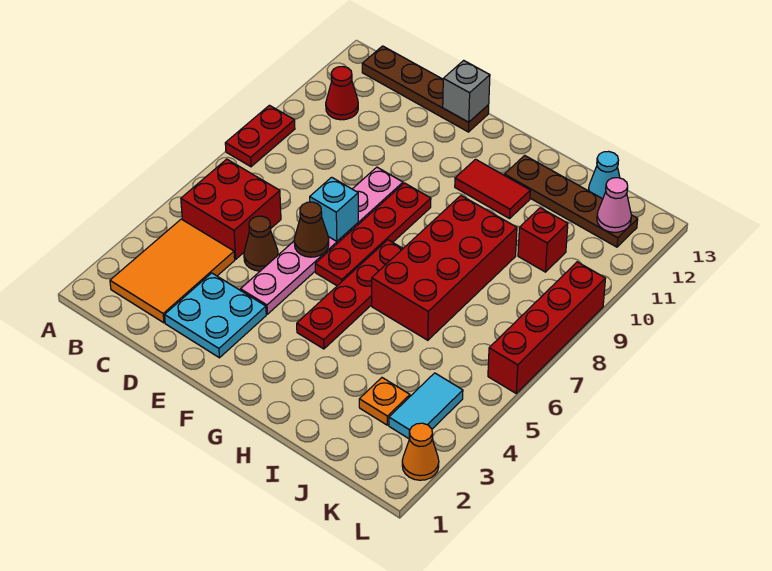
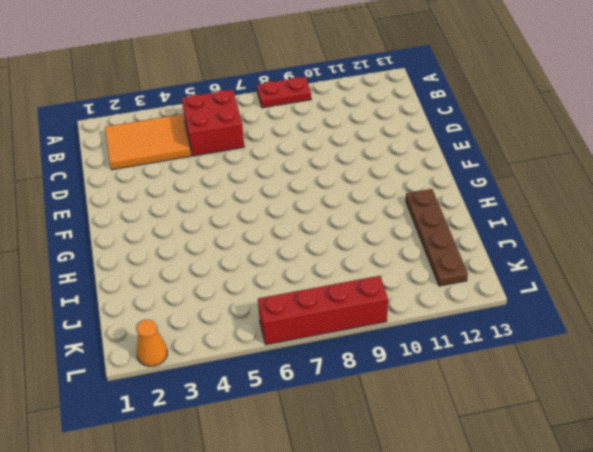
none -> red cone B11 level 1
none -> brown plate B13:E13 level 1
none -> cyan plate D2:E3 level 1

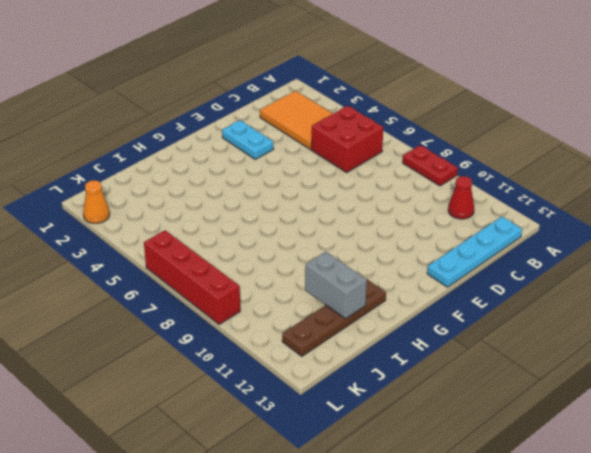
cyan plate B13:E13 level 1 -> brown plate B13:E13 level 1
cyan plate E2:E3 level 1 -> cyan plate D2:E3 level 1
grey brick I11:I12 level 2 -> none
none -> brown cone D5 level 1
none -> pink plate E4:E9 level 1
none -> red plate F6:F9 level 1

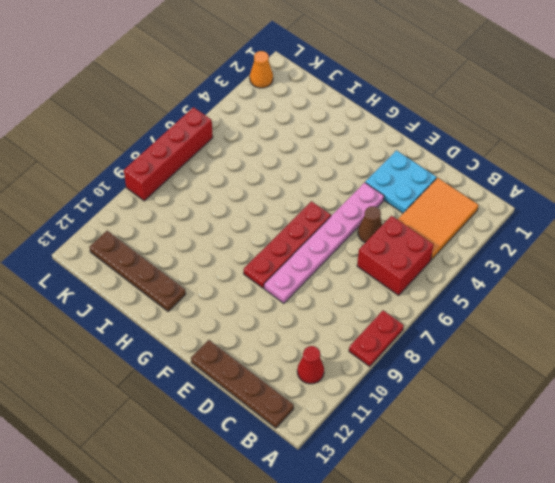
none -> red plate G4:G7 level 1
none -> red tile G11:H11 level 1
none -> red brick H6:I9 level 1

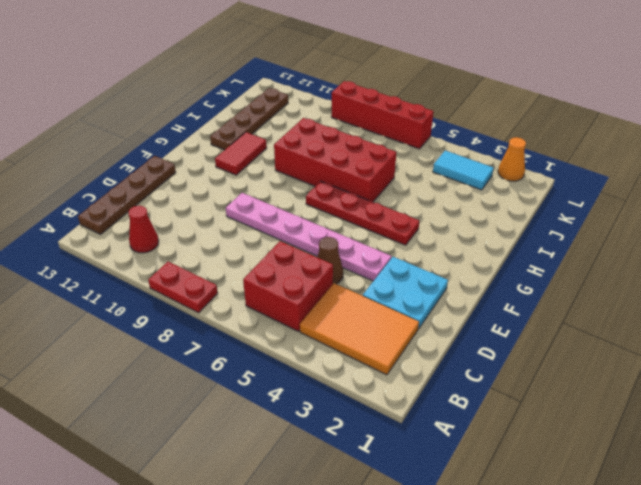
none -> red plate F6:F9 level 1
none -> orange plate J3 level 1
none -> red brick J10 level 1

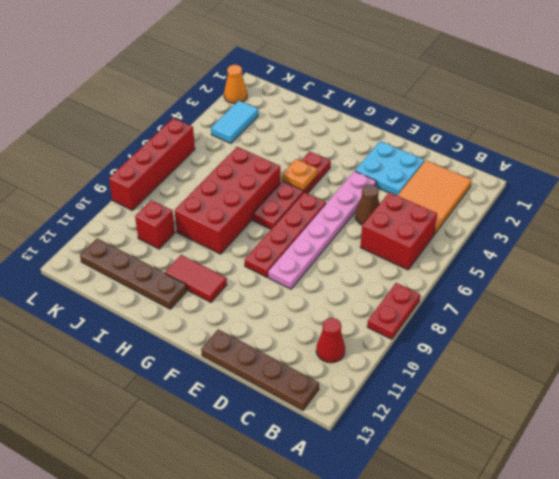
orange plate G5 level 2 -> orange plate J3 level 1
none -> cyan cone J13 level 1
none -> brown cone E6 level 2
none -> cyan brick E7 level 2

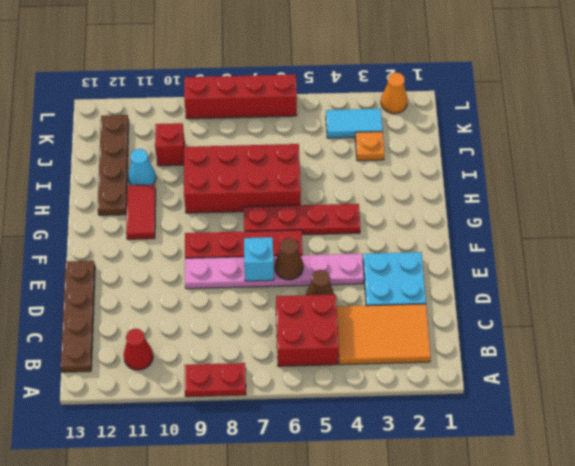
cyan cone I11 level 1 -> cyan cone J13 level 1
none -> grey brick E13 level 2
none -> pink cone K12 level 2

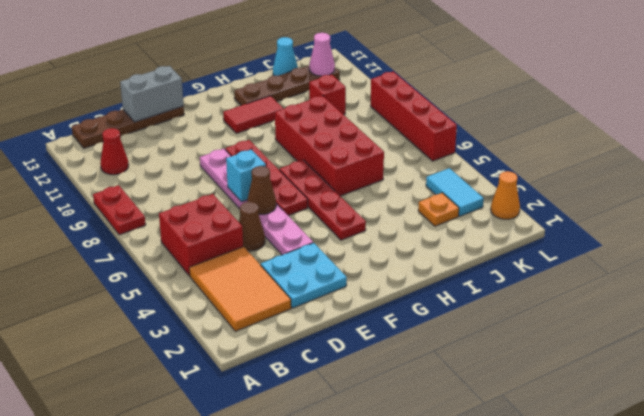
grey brick D13:E13 level 2 -> grey brick E13 level 2

